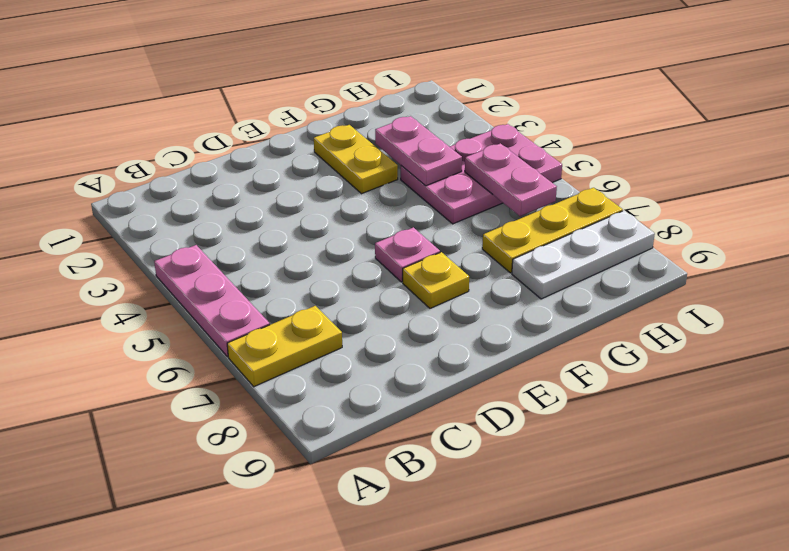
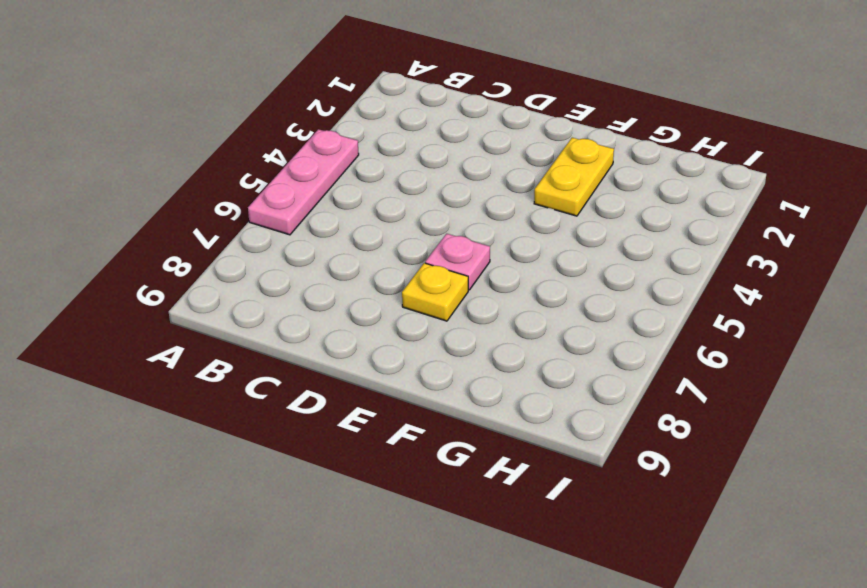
none -> yellow plate A7:B7 level 1
none -> pink plate G4:I5 level 1

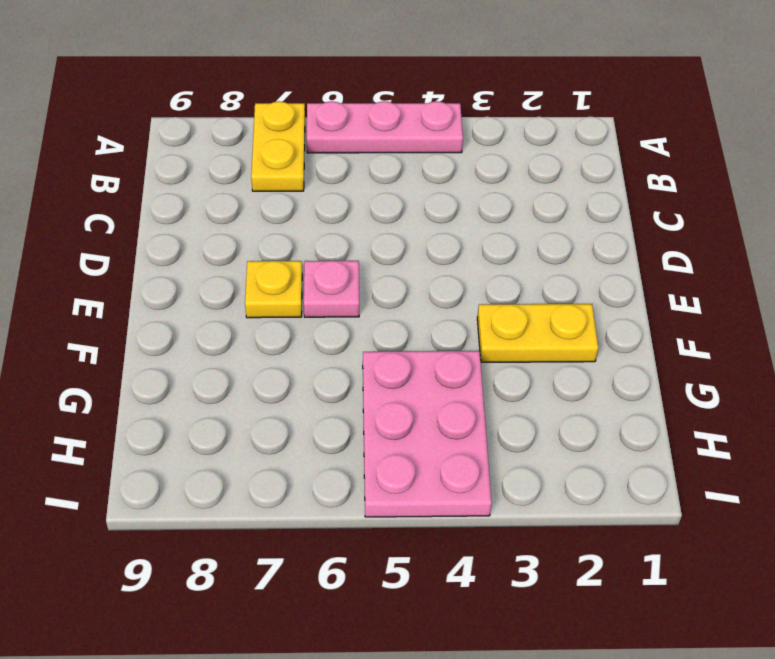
none -> yellow plate G7:I7 level 1
none -> white plate G8:I8 level 1

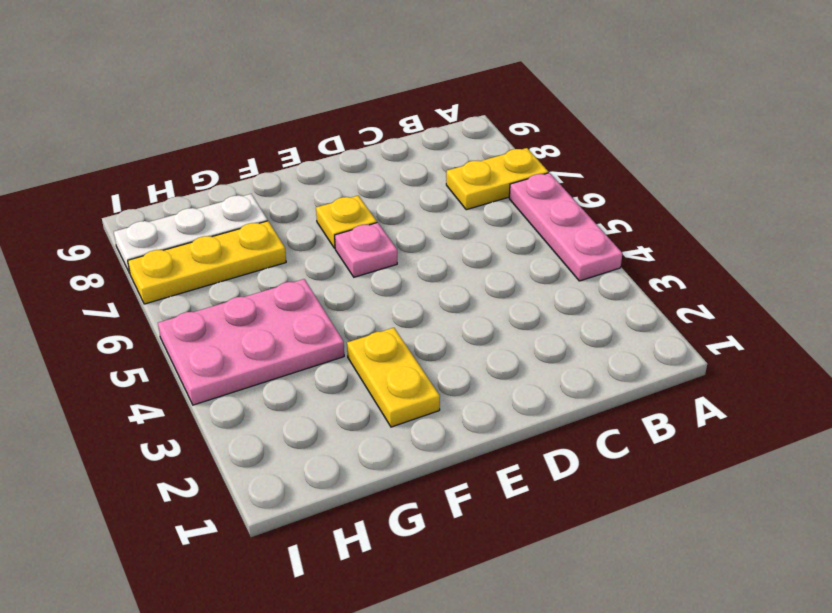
none -> pink plate G3:G4 level 2
none -> pink plate H5:H6 level 2

